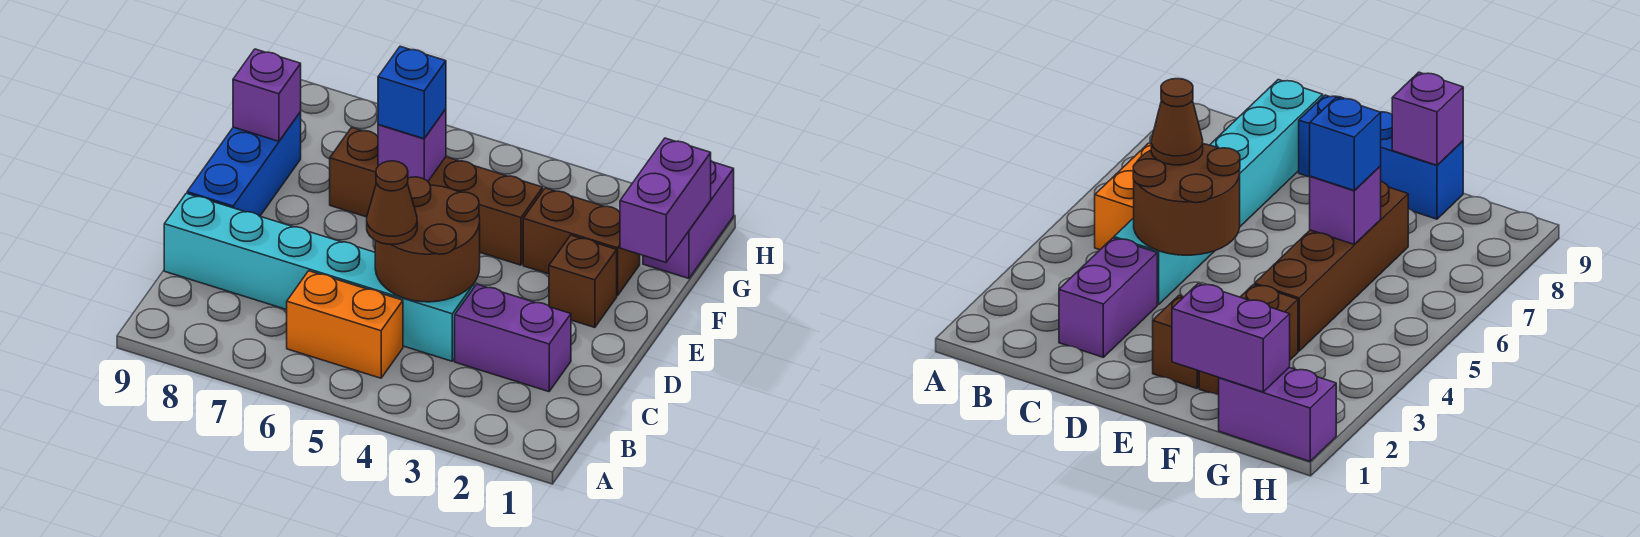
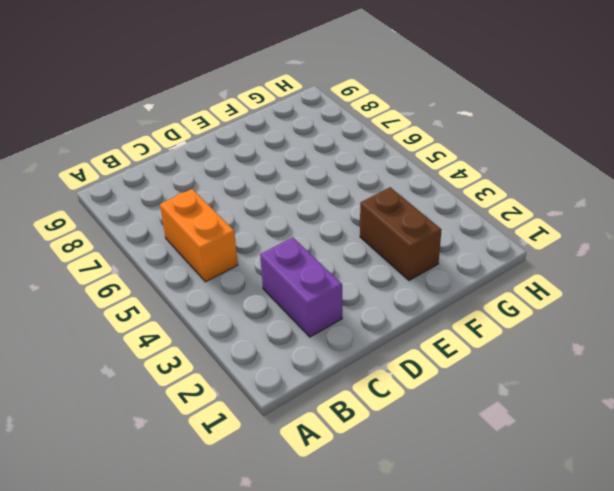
none -> cyan brick C4:C9 level 1
none -> blue brick D9:F9 level 1
none -> brown brick E2 level 1

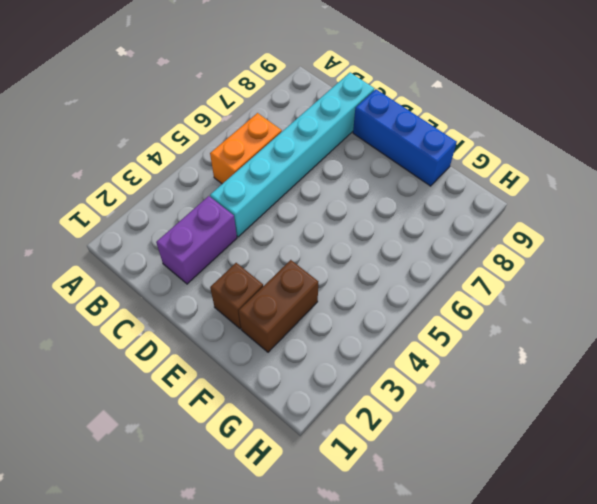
none -> brown brick F4:F7 level 1
none -> purple brick G1:H1 level 1
none -> brown round brick C4:D5 level 2

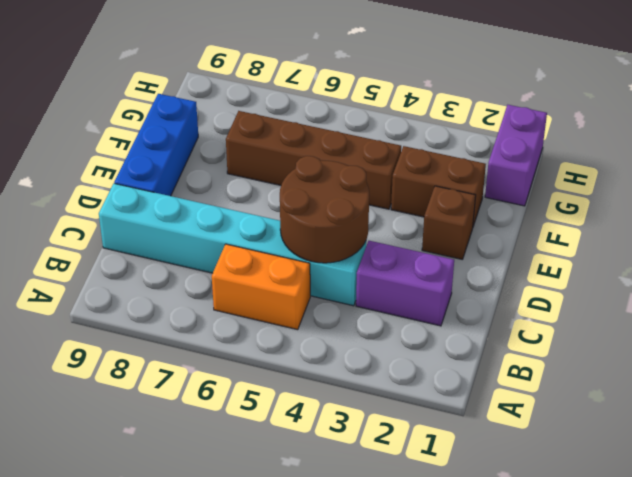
none -> purple brick F1:G1 level 2
none -> purple brick F6 level 2
none -> purple brick F9 level 2

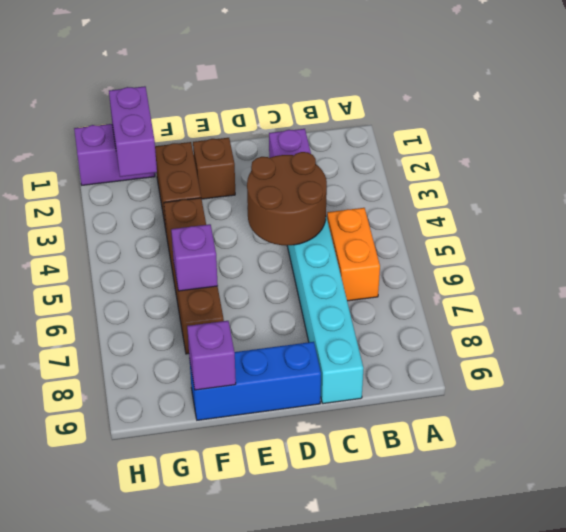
purple brick G1:G2 level 2 -> purple brick F1:G1 level 2
none -> brown cone C5 level 3
none -> blue brick F6 level 3

